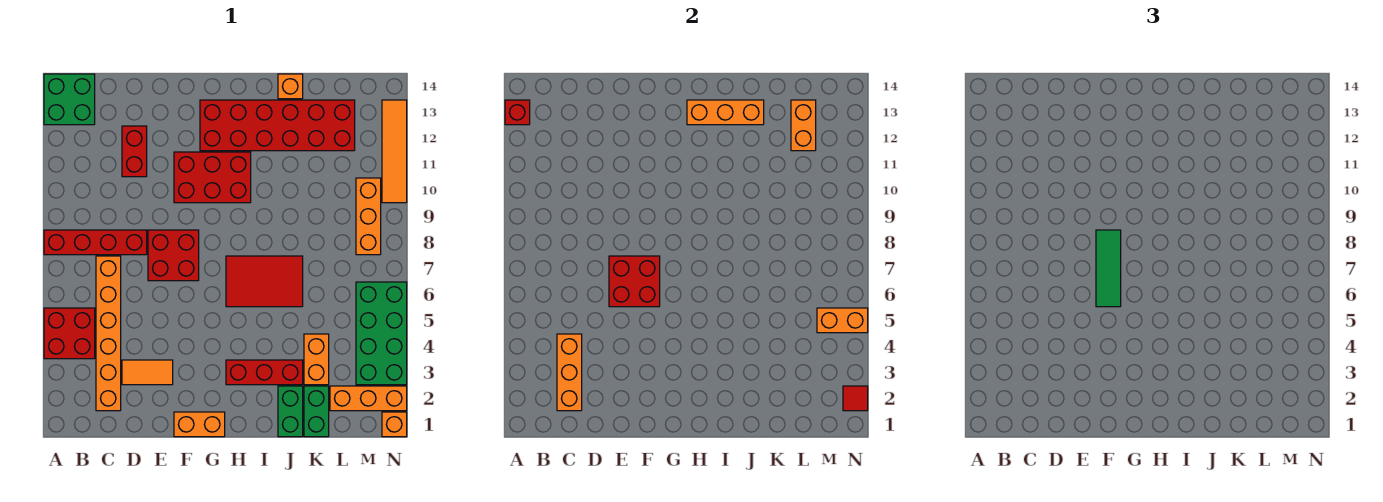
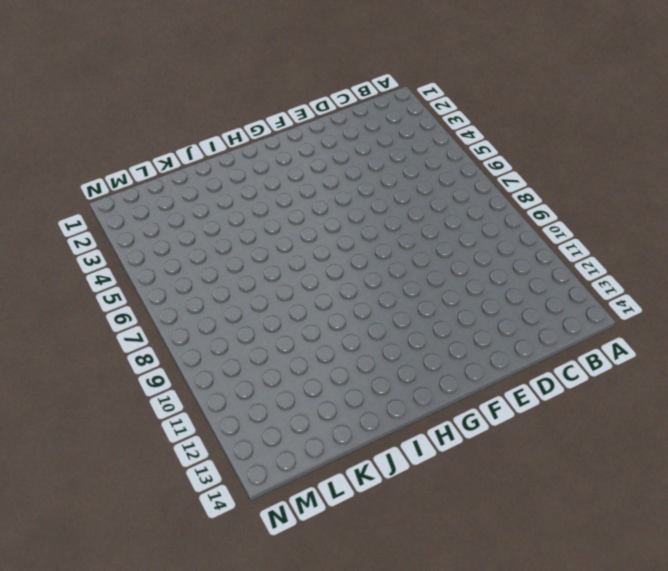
none -> red brick A4:B5 level 1
none -> red brick A8:D8 level 1
none -> green brick A13:B14 level 1

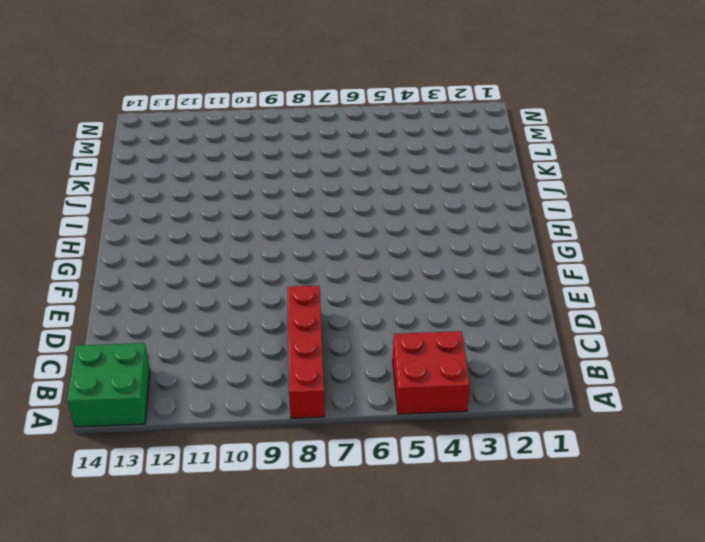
none -> orange brick C2:C7 level 1
none -> orange tile D3:E3 level 1
none -> red brick D11:D12 level 1

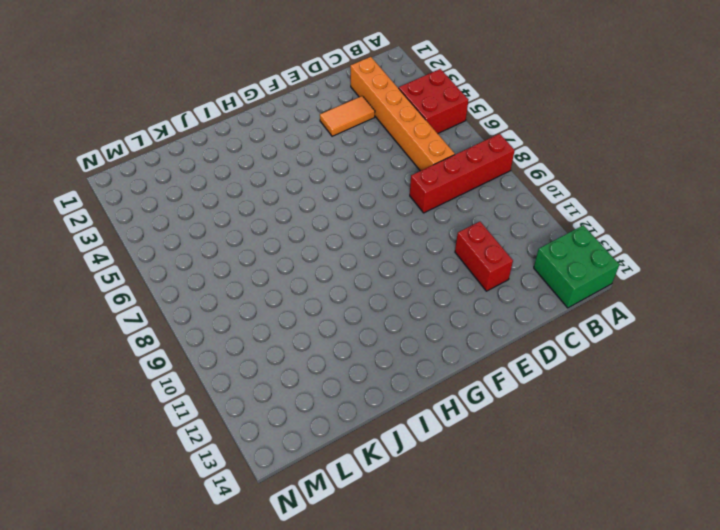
none -> red brick E7:F8 level 1
none -> orange brick F1:G1 level 1
none -> red brick F10:H11 level 1

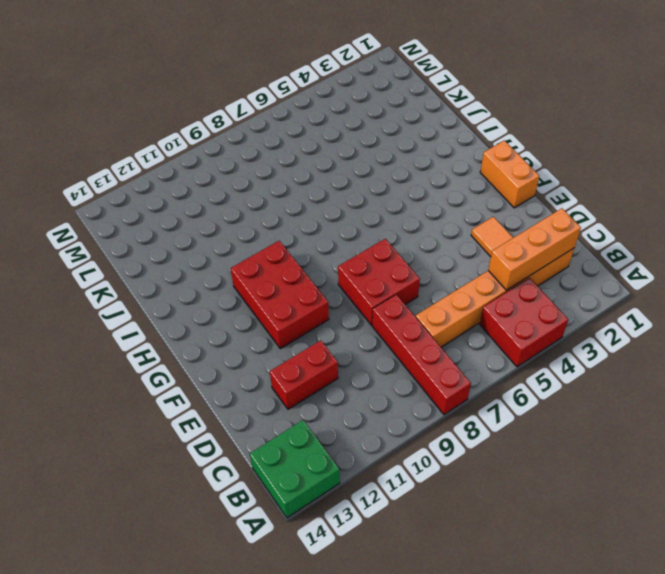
none -> red brick G12:L13 level 1
none -> red brick H3:J3 level 1
none -> red tile H6:J7 level 1

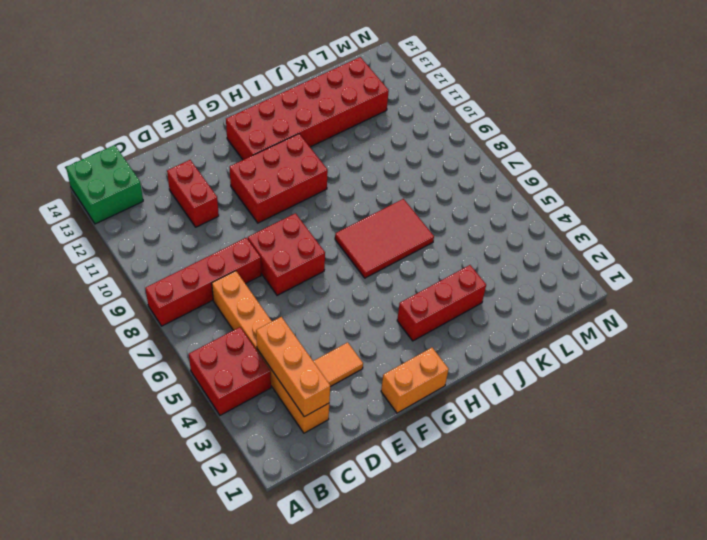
none -> green brick J1:J2 level 1
none -> orange brick J14 level 1
none -> green brick K1:K2 level 1

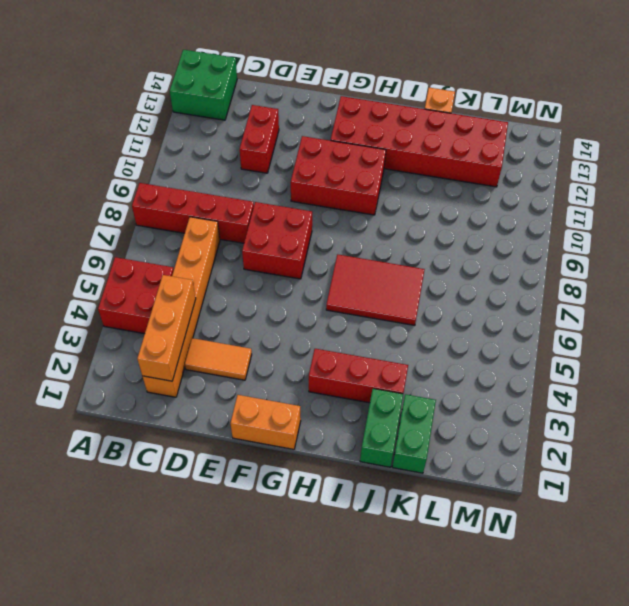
none -> orange brick K3:K4 level 1
none -> orange brick L2:N2 level 1
none -> green brick M3:N6 level 1

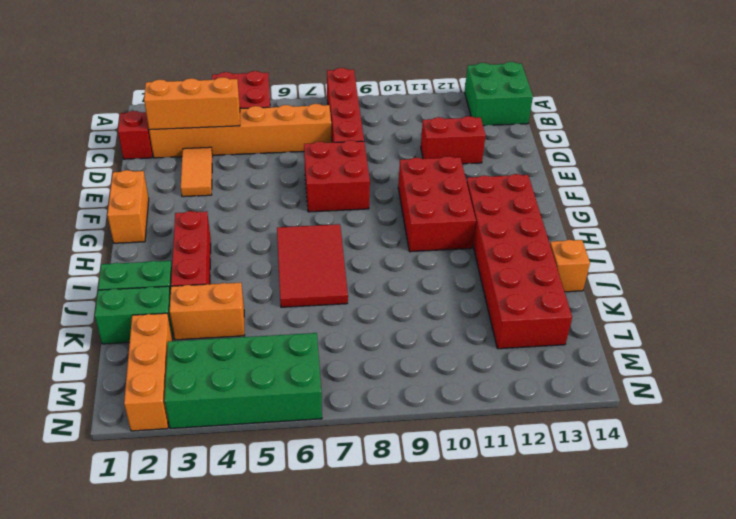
red brick C1 level 1 -> red brick A13 level 2
none -> orange brick M8:M10 level 1
none -> orange brick N1 level 1
none -> orange tile N10:N13 level 1

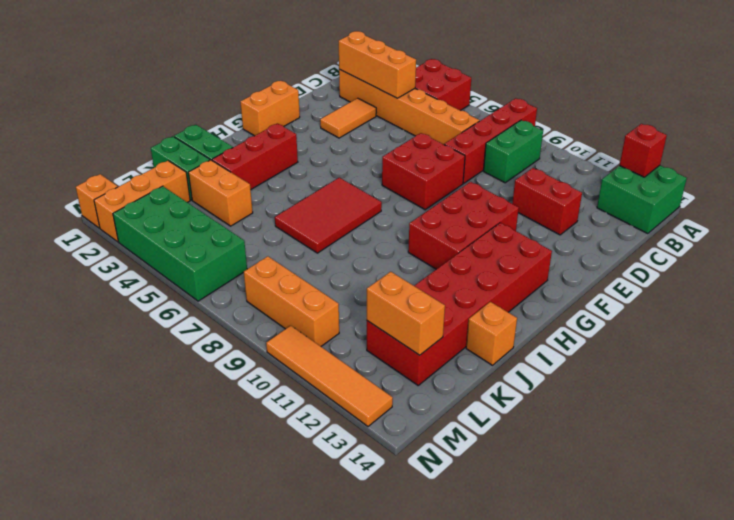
green brick B9:C9 level 1 -> none
none -> red brick E6:F7 level 2
none -> orange brick H13:J13 level 2
none -> orange brick M5:N5 level 2

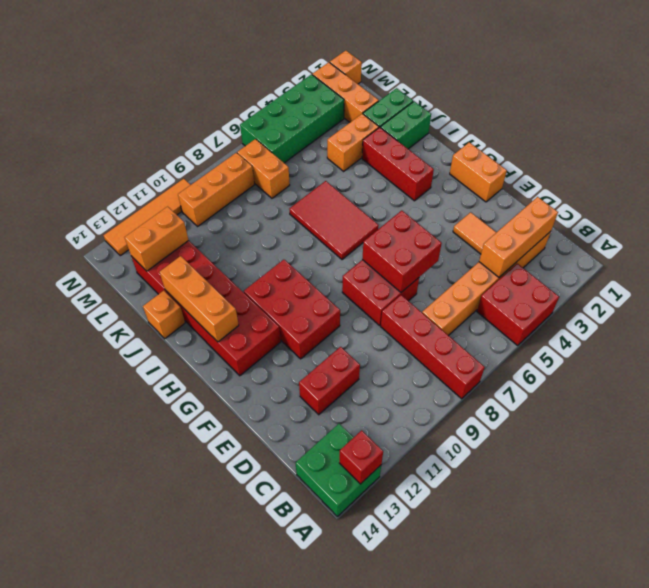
orange brick L7:M7 level 1 -> orange brick M5:N5 level 2
none -> red tile N2 level 2
none -> green tile F6:F8 level 3

